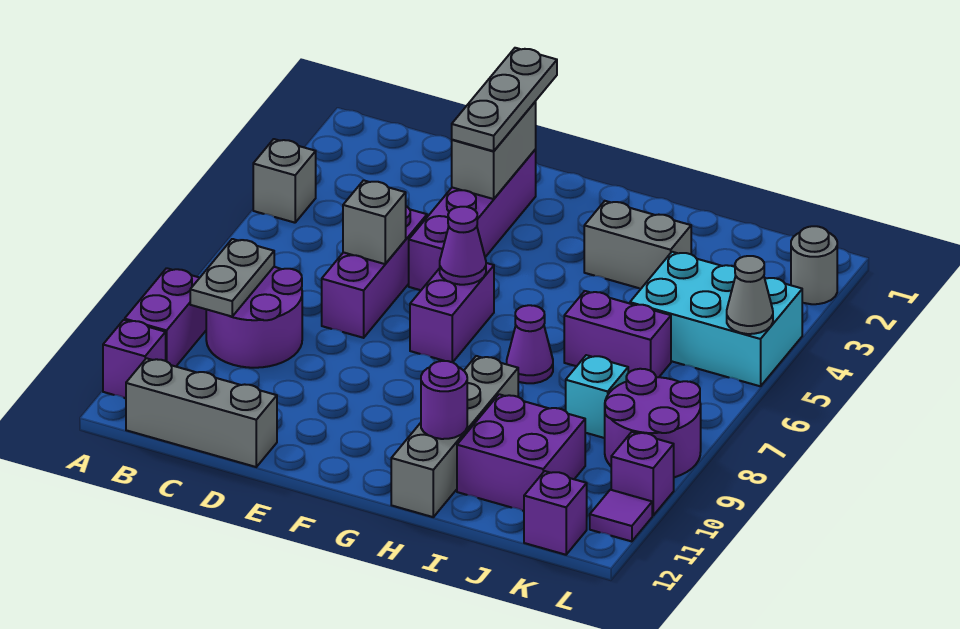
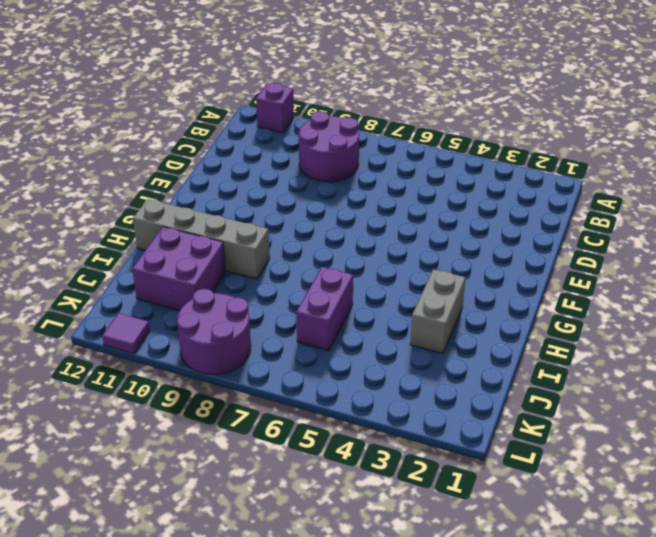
none -> grey brick A4 level 1
none -> purple brick A9:A10 level 1
none -> grey brick B12:D12 level 1

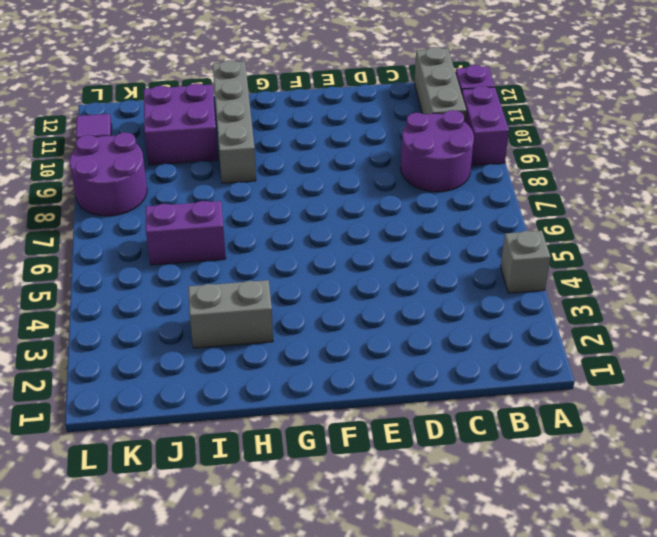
grey brick B10:B12 level 1 -> grey brick B12:D12 level 1
none -> purple brick D5:D7 level 1
none -> purple brick E2:E5 level 1
none -> purple brick F6:F7 level 1

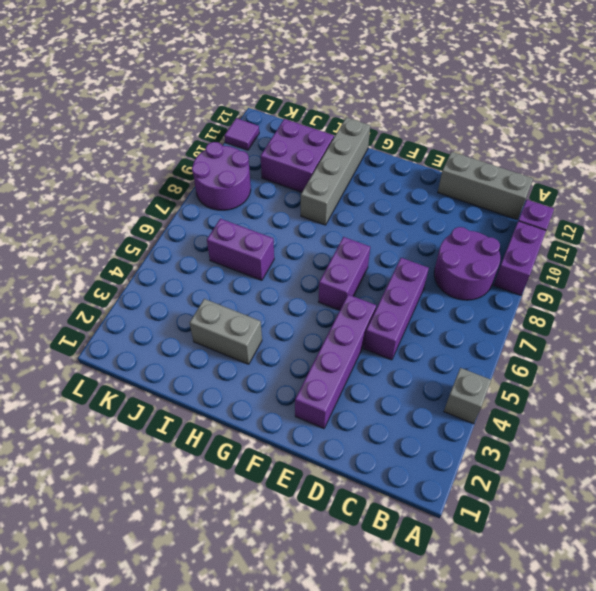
none -> purple cone H7 level 1
none -> cyan brick J4:L5 level 1
none -> cyan brick J8 level 1

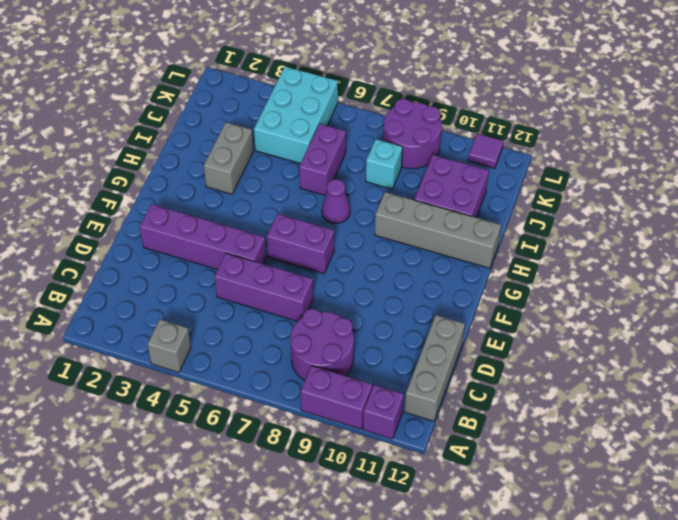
none -> purple brick K12 level 1
none -> grey round brick L2 level 1
none -> purple brick L10 level 1

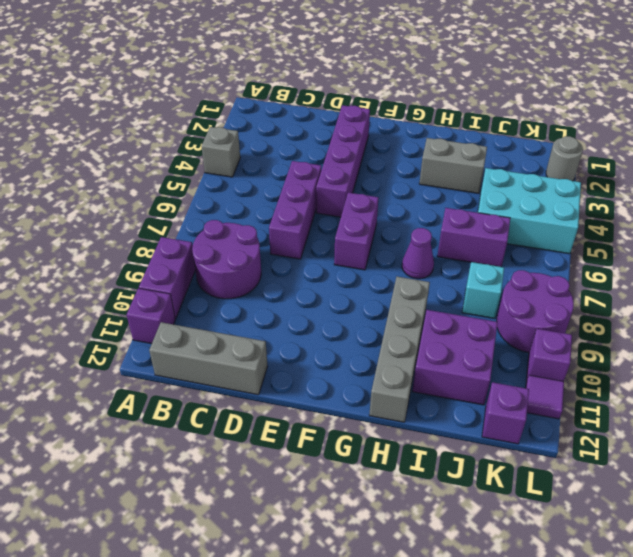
none -> grey plate B8:B9 level 2
none -> grey brick D6 level 2
none -> grey brick E2:E3 level 2

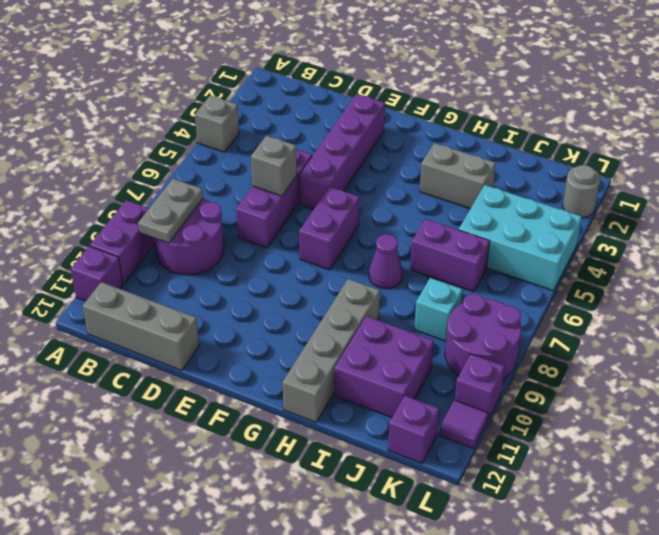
none -> grey brick E2:E3 level 2
none -> purple cone F6 level 2
none -> purple round brick H11 level 2

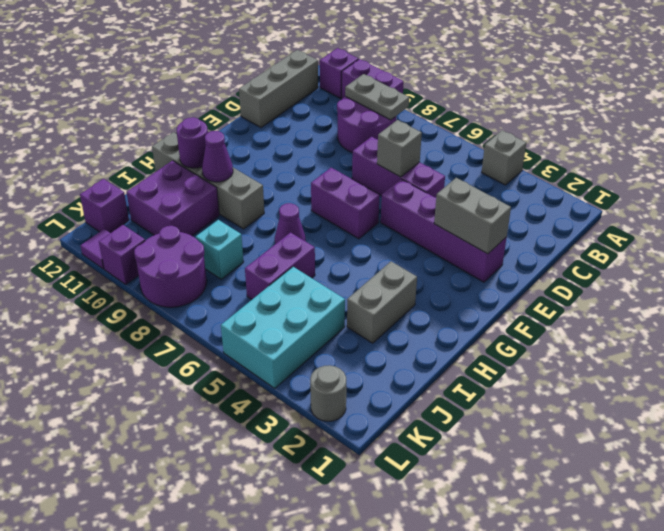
purple cone H10 level 2 -> purple cone F6 level 2
none -> grey cone L5 level 2
none -> grey plate E1:E3 level 3

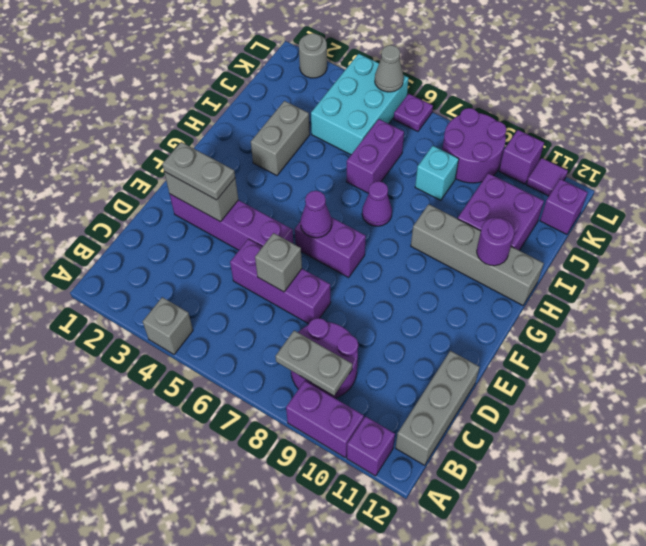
grey plate E2:E3 level 3 -> grey plate E1:E3 level 3
purple plate L6 level 1 -> none

